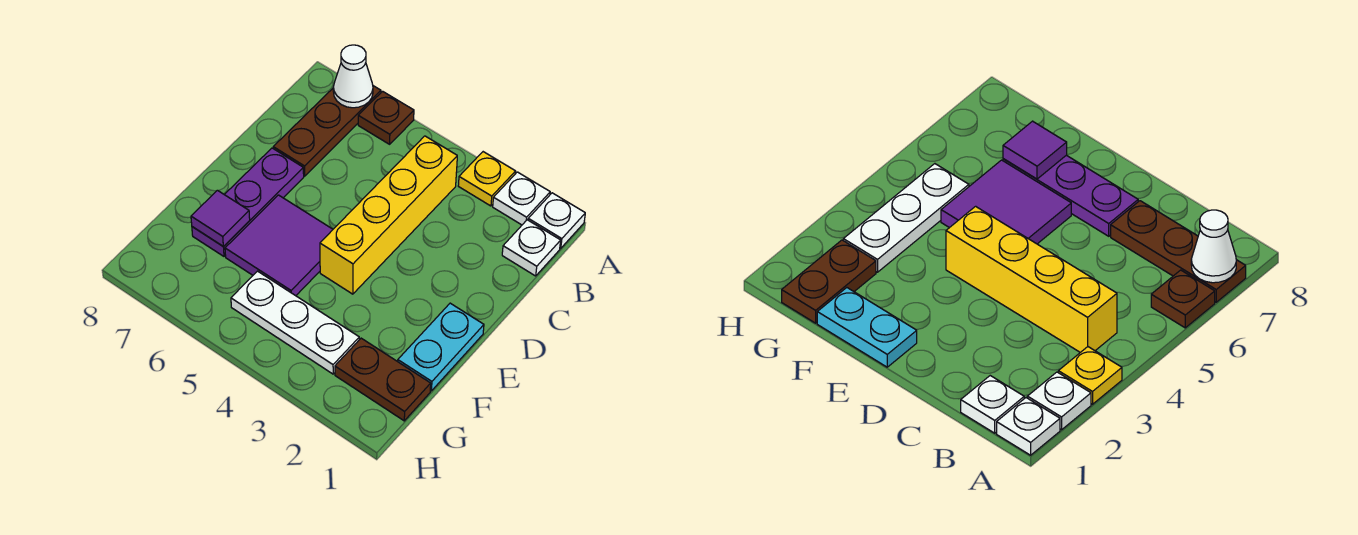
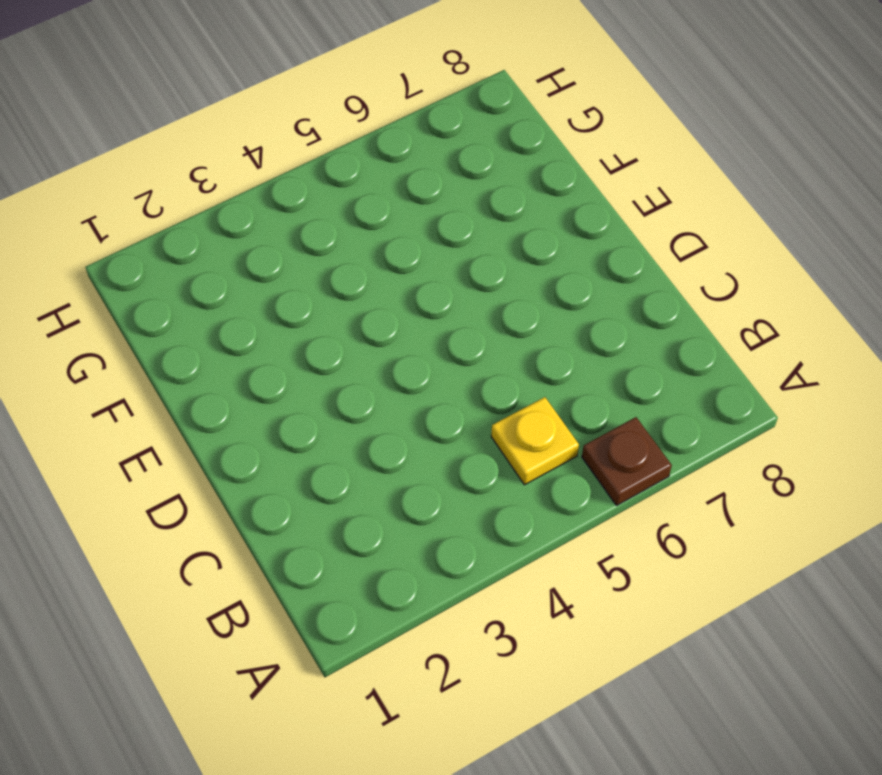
yellow plate B5 level 1 -> yellow plate A3 level 1
none -> white plate A1 level 1
none -> white plate A2 level 1
none -> brown plate A7:C7 level 1

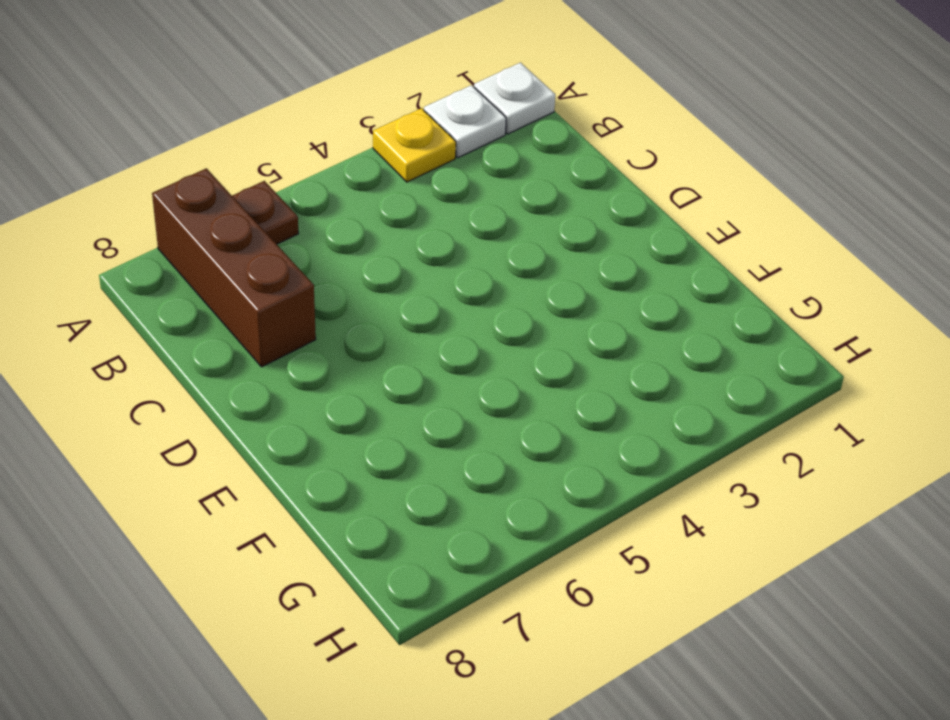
brown brick A7:C7 level 1 -> brown plate A7:C7 level 1
none -> white plate B1 level 1
none -> yellow brick B4:E4 level 1
none -> purple plate D7:F7 level 1

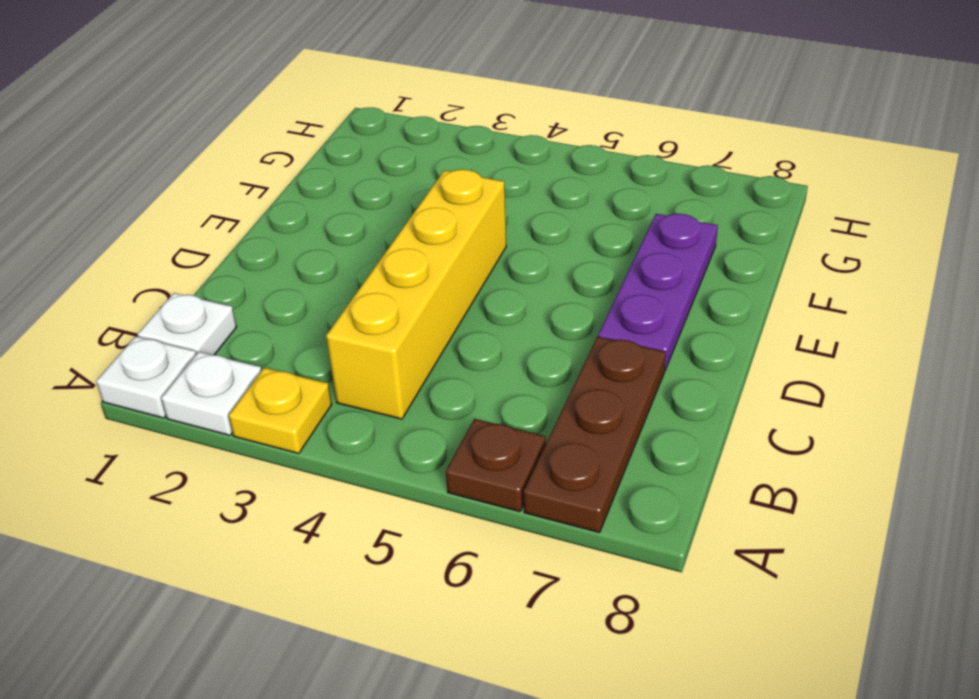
none -> cyan plate E1:F1 level 1
none -> purple tile E5:F6 level 1
none -> brown plate G1:G2 level 1

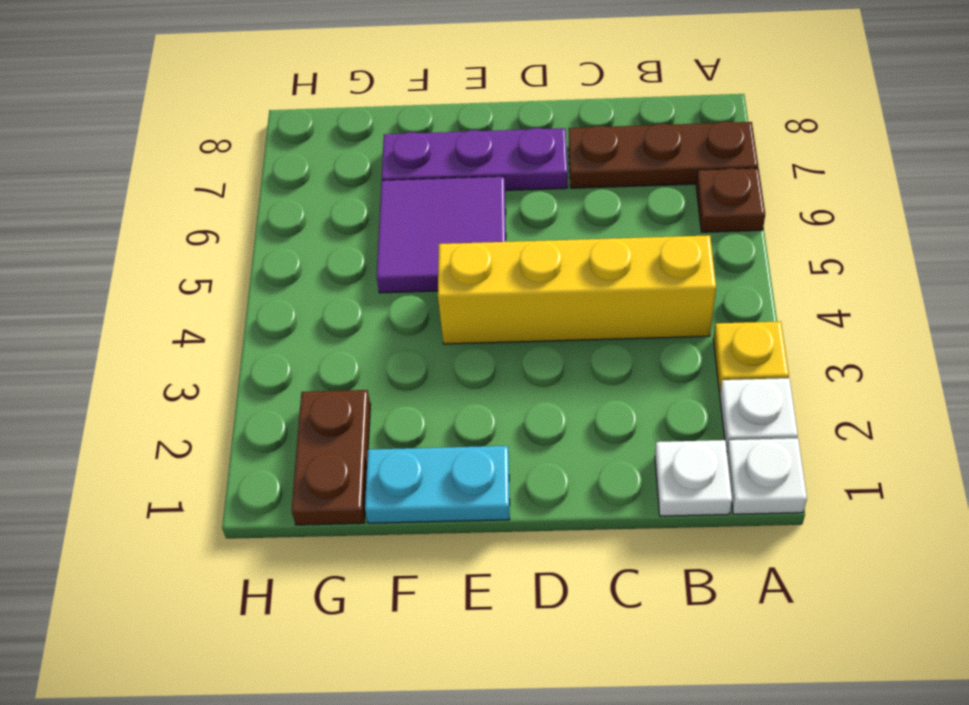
none -> white plate G3:G5 level 1
none -> white cone A7 level 2
none -> purple tile F7 level 2

